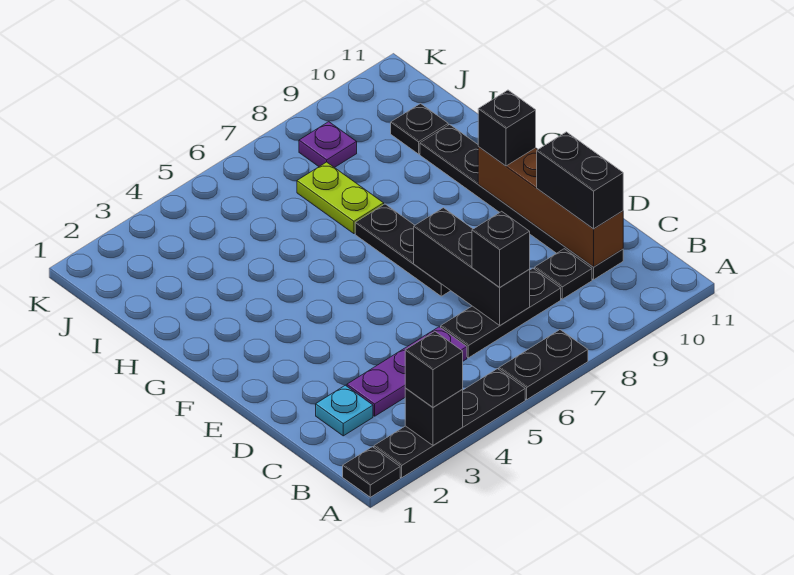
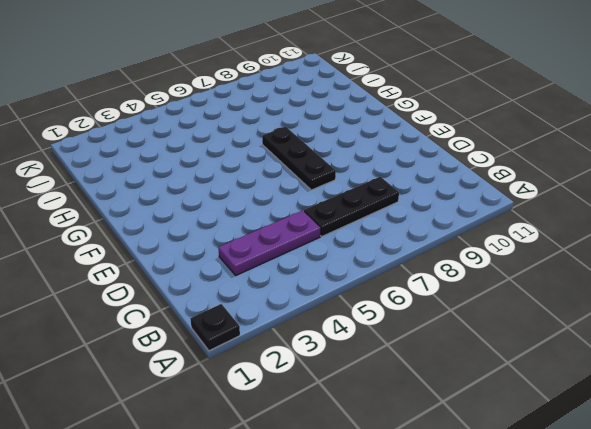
none -> black plate A2:A5 level 1
none -> black plate A6:A7 level 1
none -> cyan plate C2 level 1

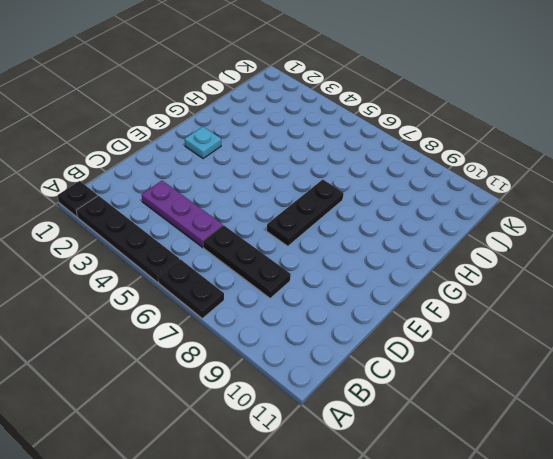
cyan plate F2 level 1 -> cyan plate C2 level 1
none -> black plate C9 level 1
none -> black plate C10:H10 level 1
none -> lime plate H7:I7 level 1

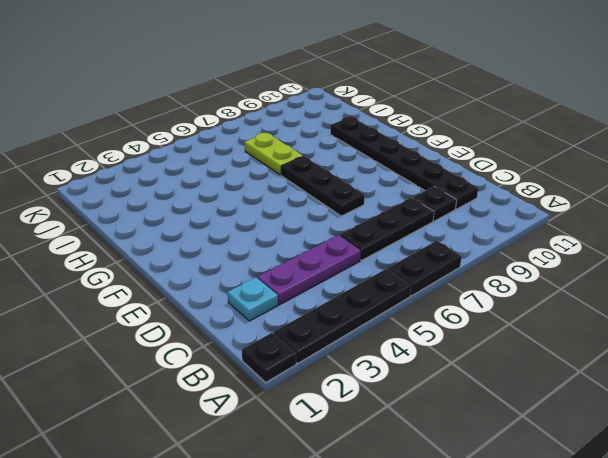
none -> black plate I10 level 1
none -> purple plate J8 level 1
none -> black brick A3 level 2

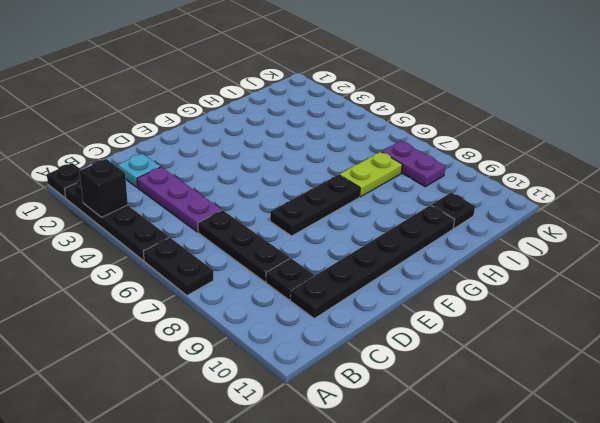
purple plate J7:J8 level 1 -> purple plate J8 level 1
none -> black brick C7:E7 level 2
none -> brown brick C10:F10 level 2
none -> black brick A3 level 3

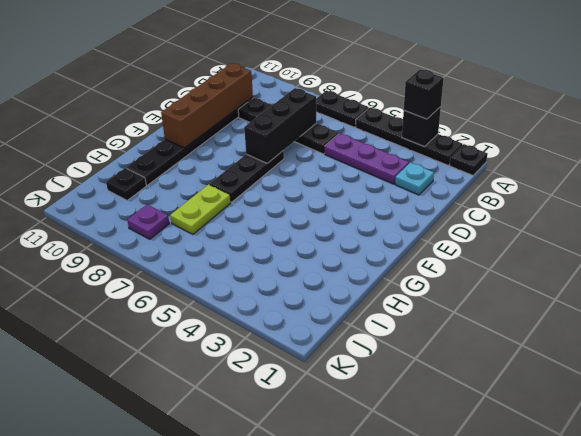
none -> black brick C7 level 3
none -> black brick C10:D10 level 3
none -> black brick F10 level 3

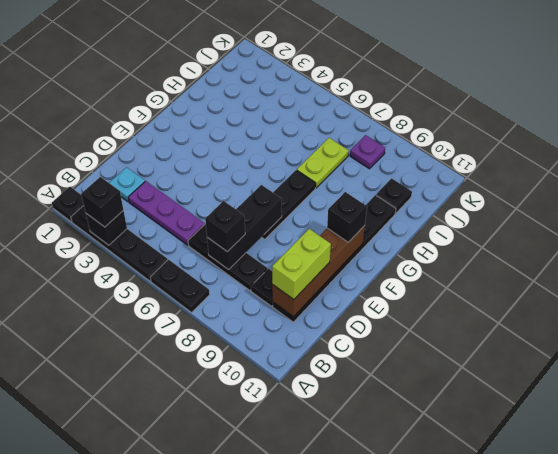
lime brick C10:D10 level 3 -> black brick C10:D10 level 3

